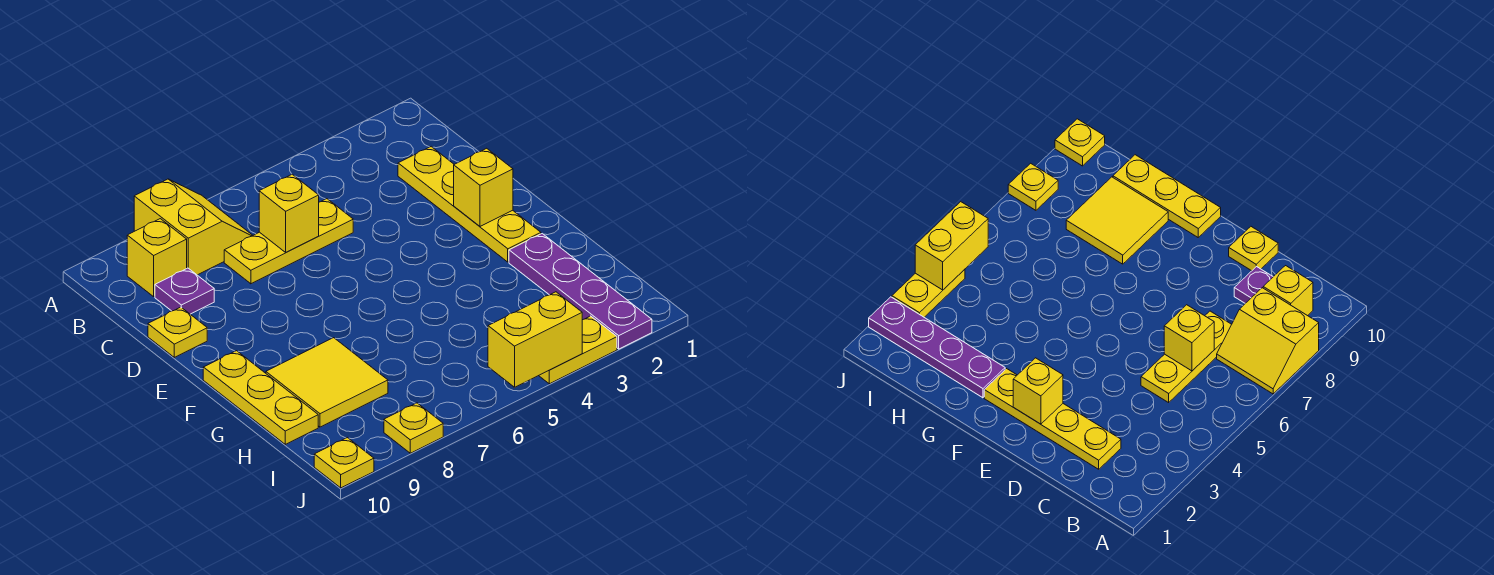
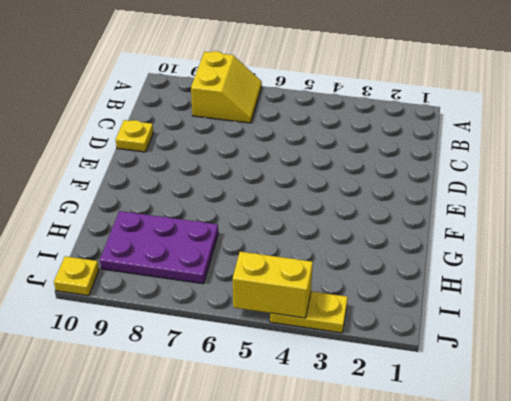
purple plate H7:I9 level 1 -> yellow tile G8:H9 level 1
none -> yellow brick B9 level 1
none -> yellow plate C2:F2 level 1
none -> yellow plate C5:C7 level 1

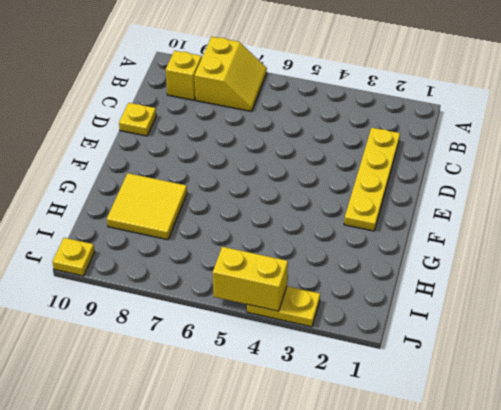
none -> yellow plate C5:C7 level 1
none -> purple plate C9 level 1
none -> yellow plate F10:H10 level 1

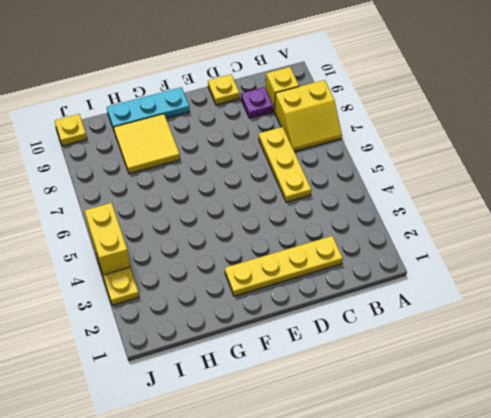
cyan plate F10:H10 level 1 -> yellow plate F10:H10 level 1
none -> purple plate G2:J2 level 1
none -> yellow plate J8 level 1
none -> yellow brick C6 level 2

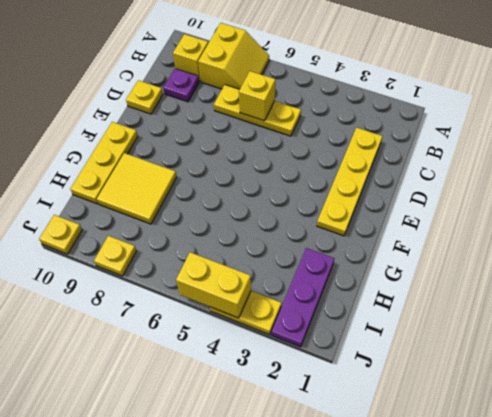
purple plate H2:J2 level 1 -> purple plate G2:J2 level 1
none -> yellow brick E2 level 2

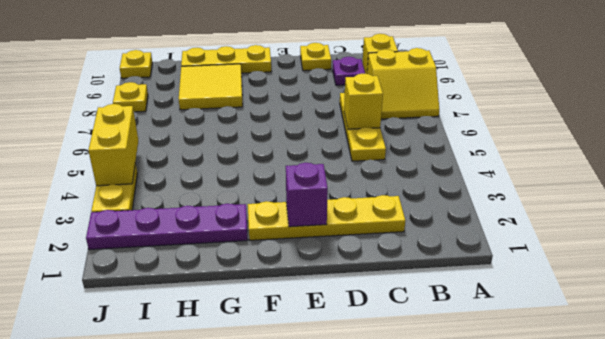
purple brick E2 level 2 -> yellow brick E2 level 2

